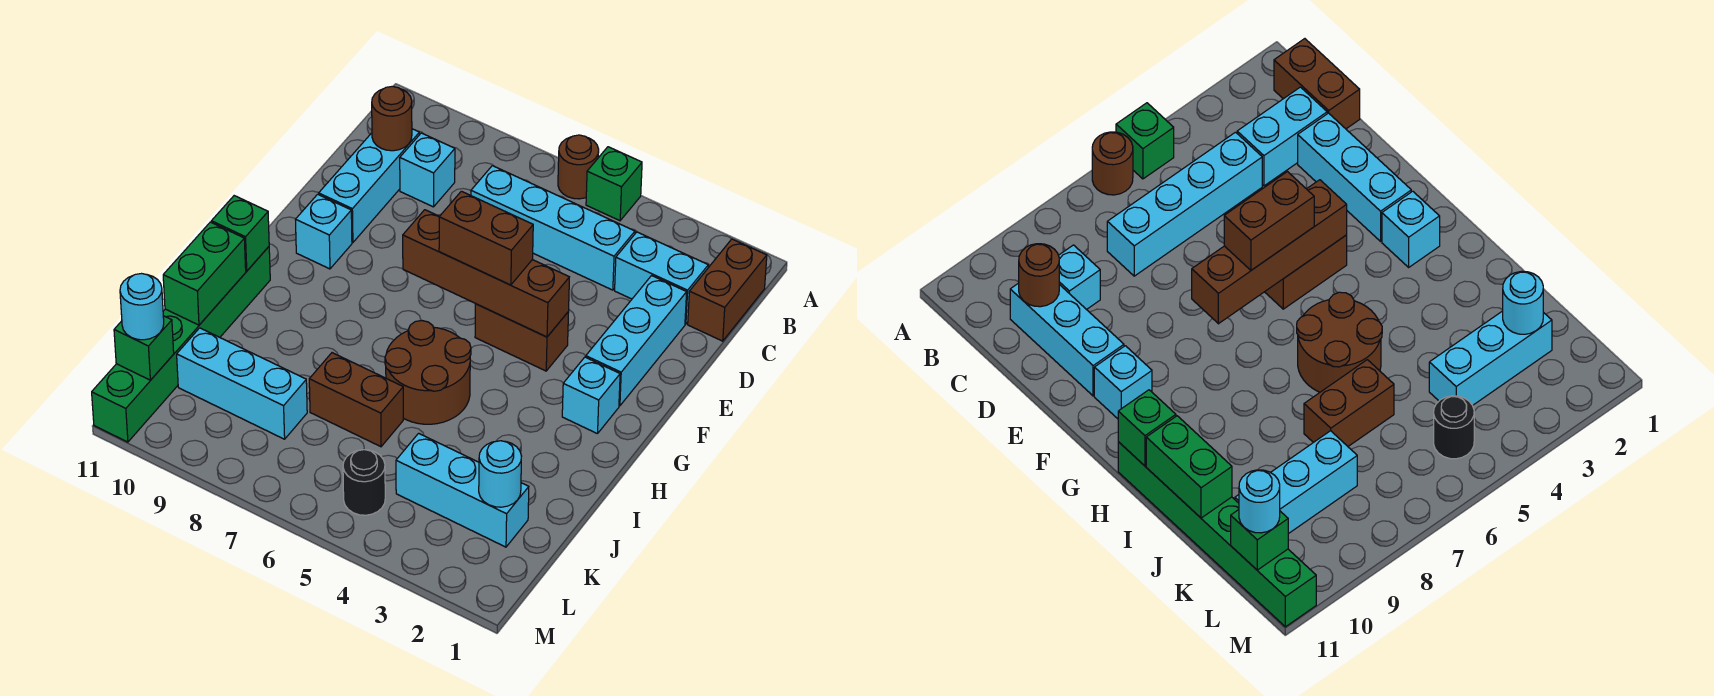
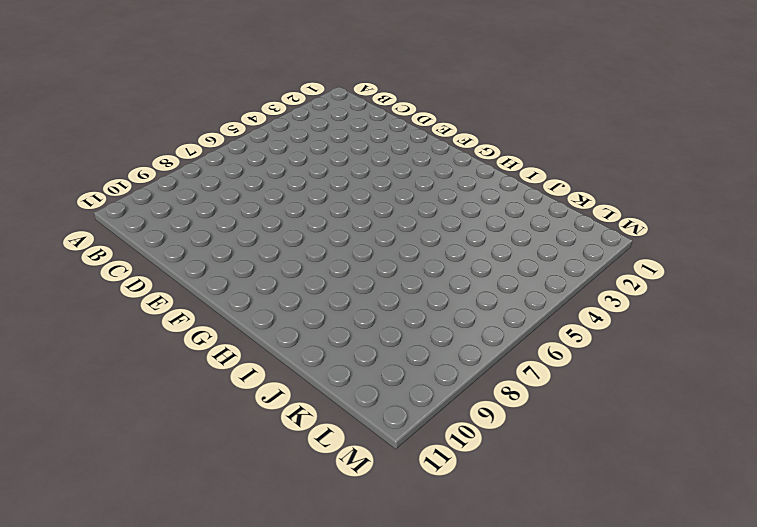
none -> green brick A5 level 1
none -> brown round brick A6 level 1
none -> brown brick B1:C1 level 1

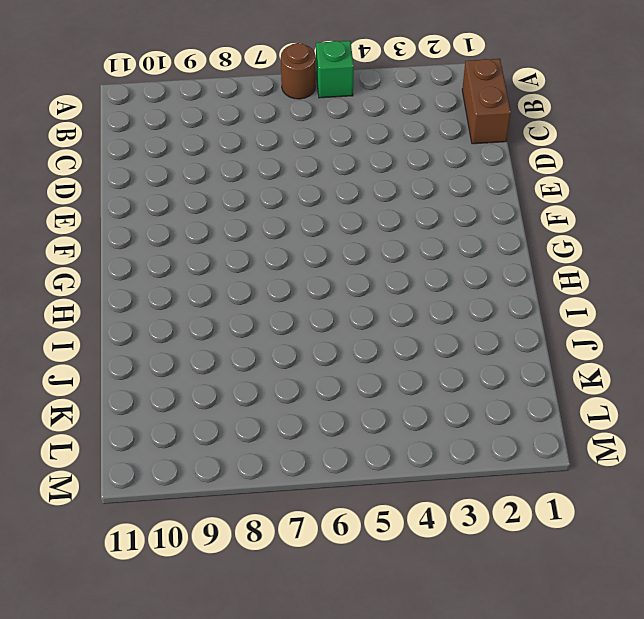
none -> cyan brick C2:C3 level 1
none -> cyan brick C4:C7 level 1
none -> cyan brick C9 level 1

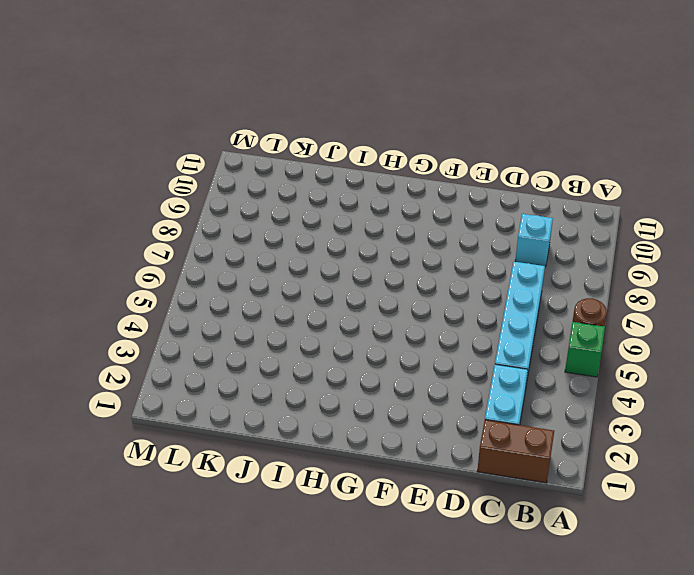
none -> cyan brick C10:E10 level 1
none -> cyan brick D2:F2 level 1
none -> brown brick F4:F5 level 1

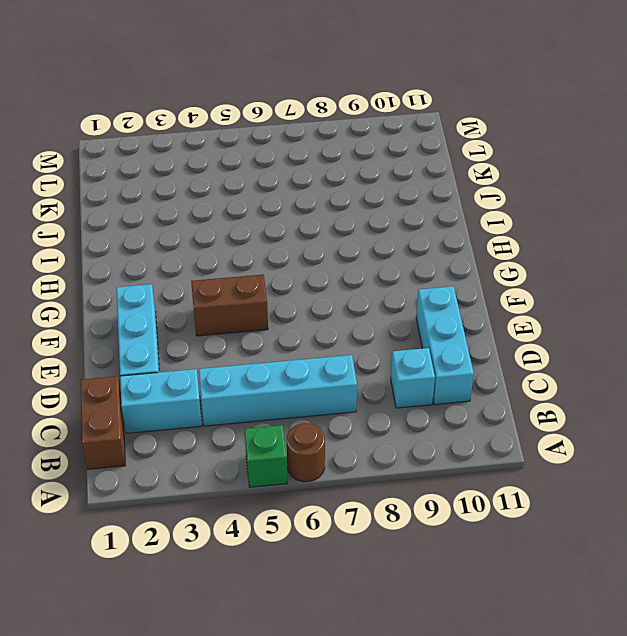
none -> cyan brick F10 level 1
none -> cyan brick G2 level 1
none -> brown round brick H5:I6 level 1

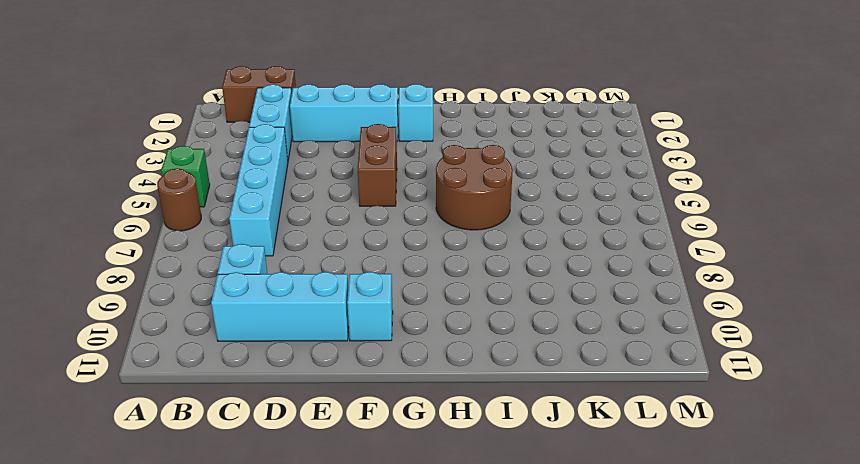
none -> green brick H11:M11 level 1
none -> brown brick J6:J7 level 1
none -> cyan brick K2:K4 level 1

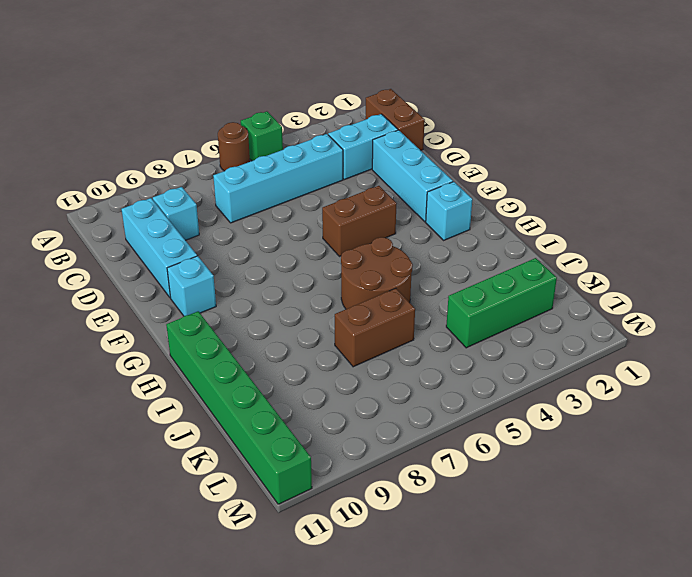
green brick K2:K4 level 1 -> cyan brick K2:K4 level 1
none -> cyan brick K8:K10 level 1
none -> black round brick L5 level 1
none -> brown round brick C10 level 2

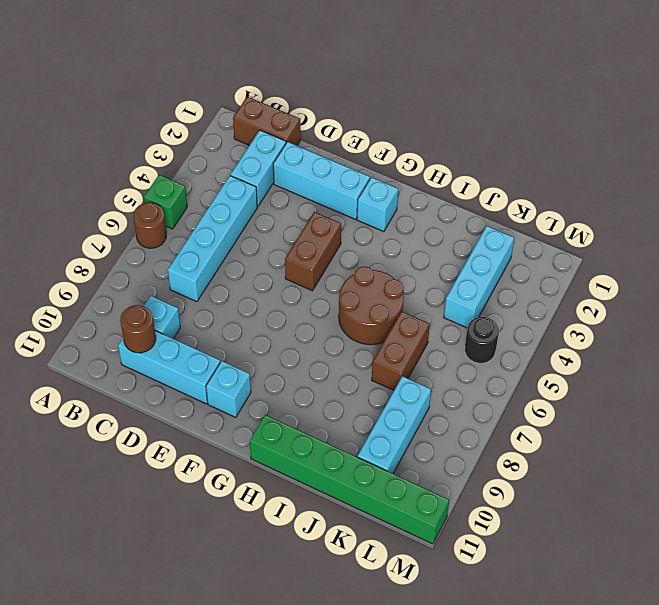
none -> brown brick F4:F7 level 2
none -> green brick H11 level 2
none -> green brick I11:J11 level 2

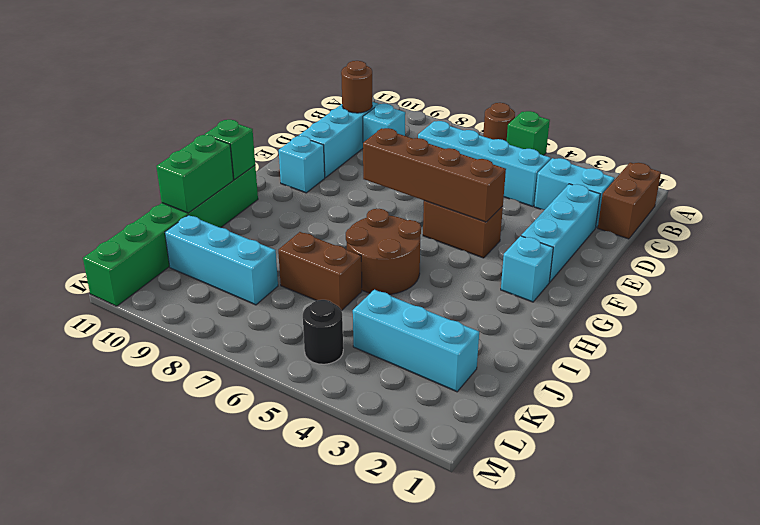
none -> cyan round brick K2 level 2
none -> green brick L11 level 2
none -> brown brick F5:F6 level 3

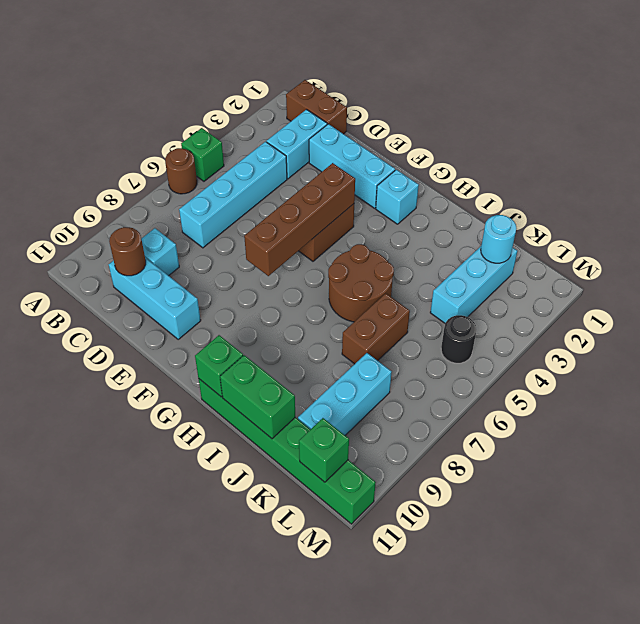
none -> cyan brick F10 level 1
none -> brown brick F5:F6 level 3
none -> cyan round brick L11 level 3

